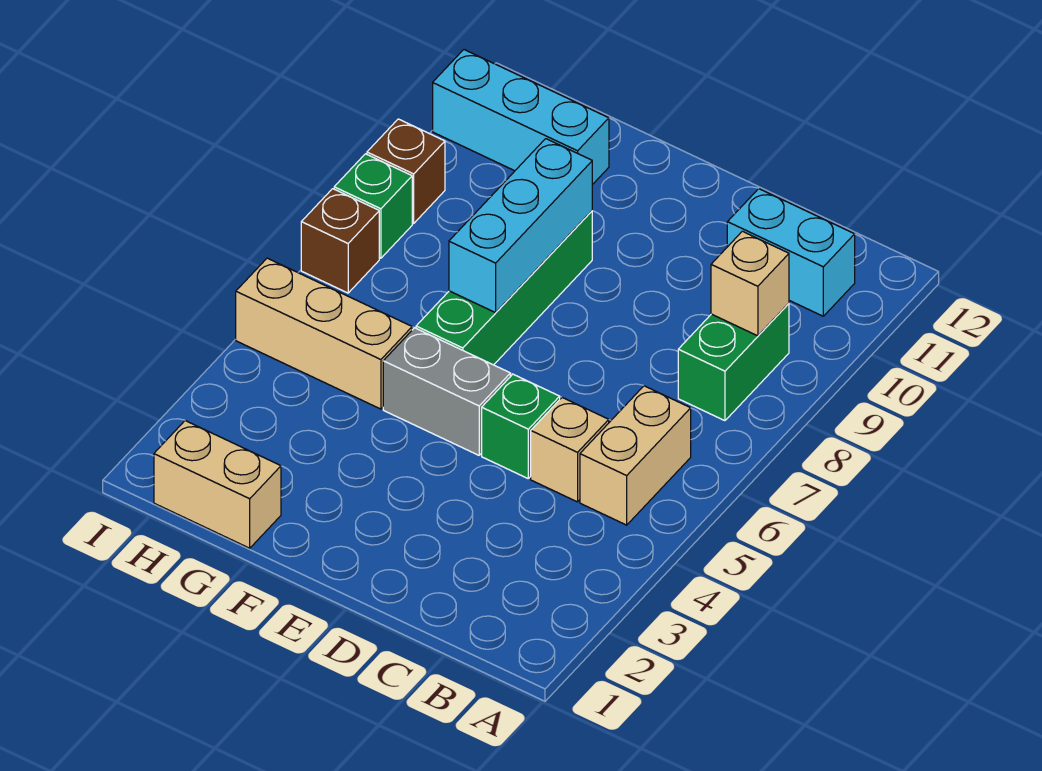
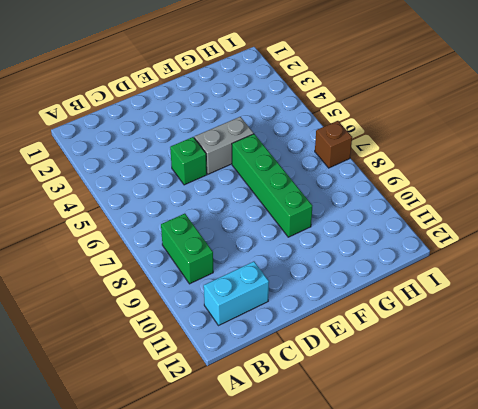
none -> tan brick B5:B6 level 1
none -> tan brick C5 level 1
none -> tan brick G1:H1 level 1

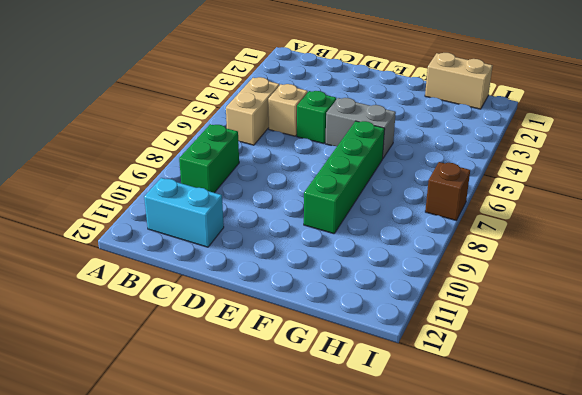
none -> tan brick G5:I5 level 1
none -> cyan brick G11:I11 level 1
none -> green brick I8 level 1

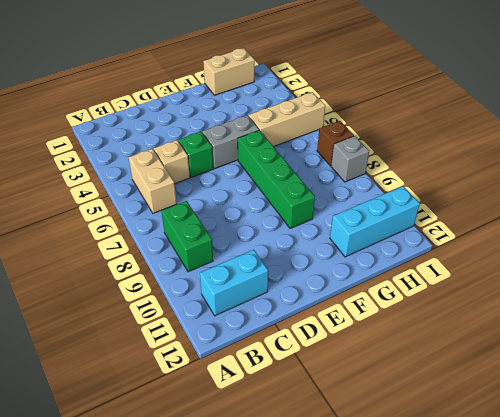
grey brick I8 level 1 -> green brick I8 level 1
none -> brown brick I9 level 1
none -> tan brick B9 level 2
none -> cyan brick F7:F9 level 2

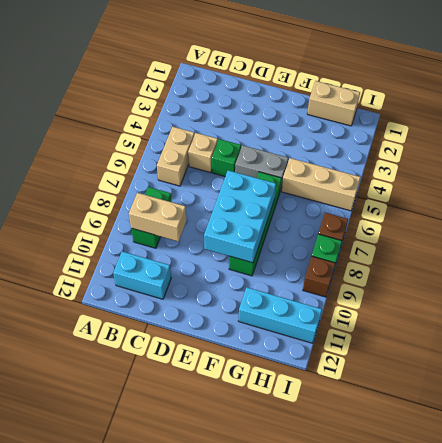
tan brick B9:C9 level 2 -> tan brick B9 level 2
cyan brick E7:F9 level 2 -> cyan brick F7:F9 level 2

